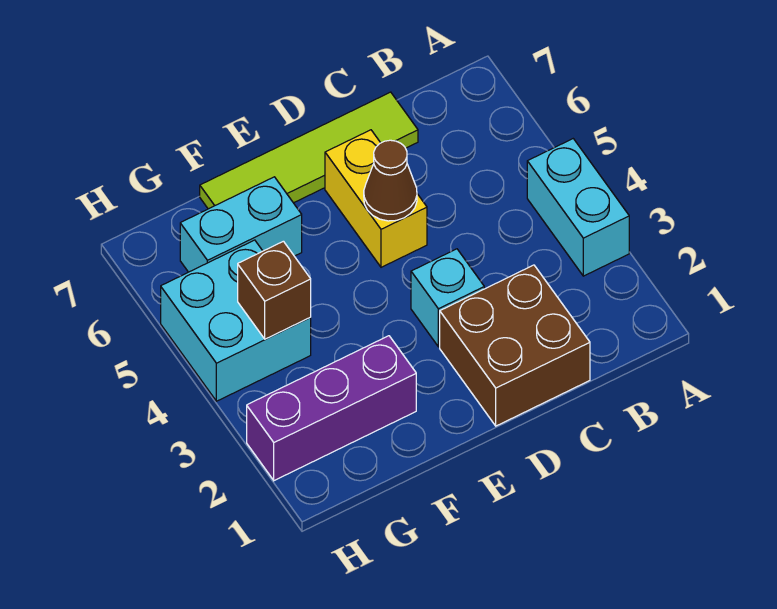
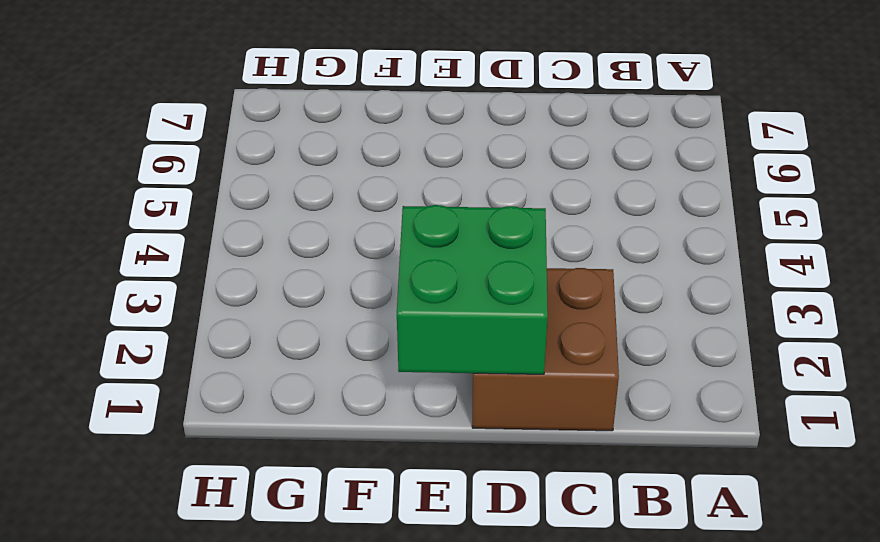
green brick D1:E2 level 2 -> none
none -> cyan brick A3:A4 level 1
none -> lime tile C7:F7 level 1

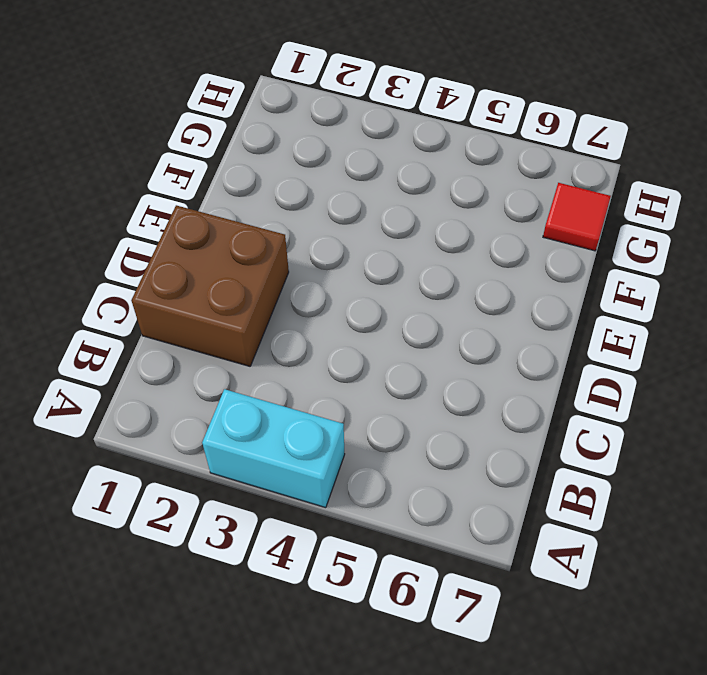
red tile G7 level 1 -> none
none -> lime tile C7:F7 level 1
none -> cyan brick D3 level 1

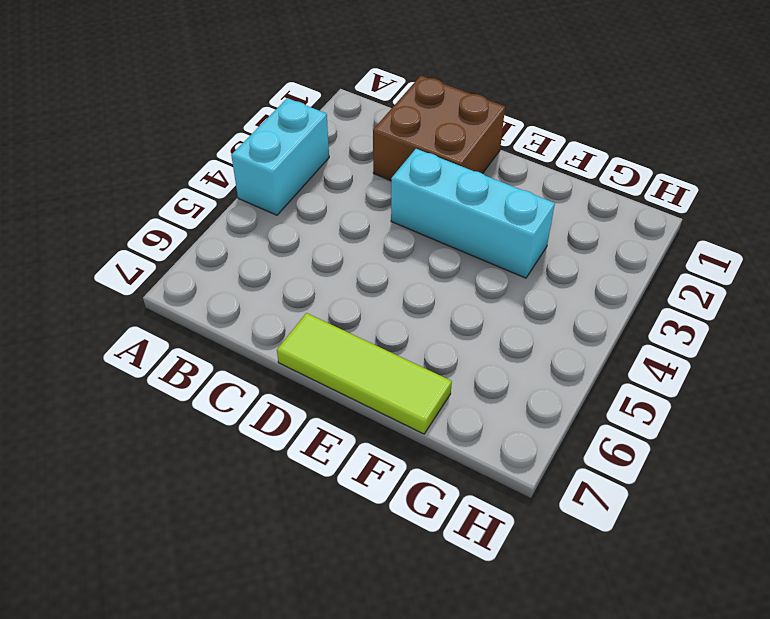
cyan brick D3:F3 level 1 -> cyan brick D3 level 1
lime tile D7:F7 level 1 -> lime tile C7:F7 level 1
none -> yellow brick D5:D6 level 1
none -> purple brick F2:H2 level 1

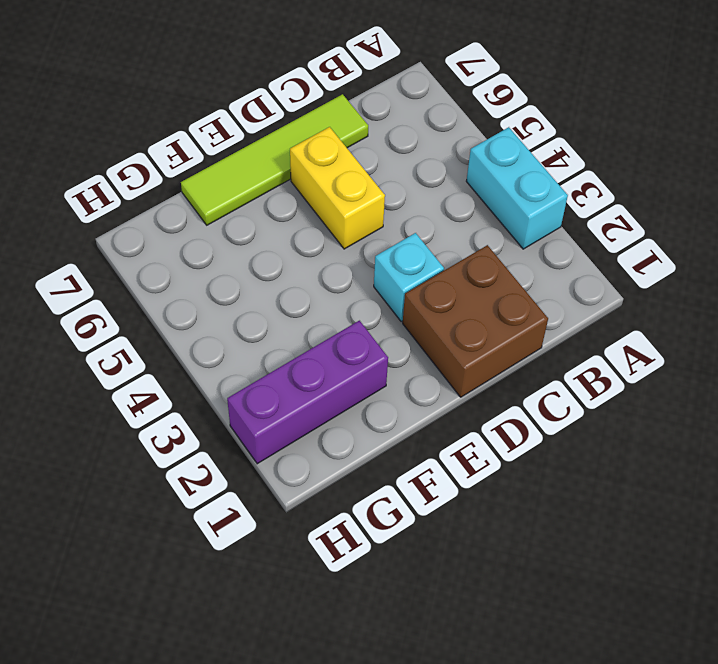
none -> cyan brick F6:G6 level 1
none -> cyan brick G4:H5 level 1

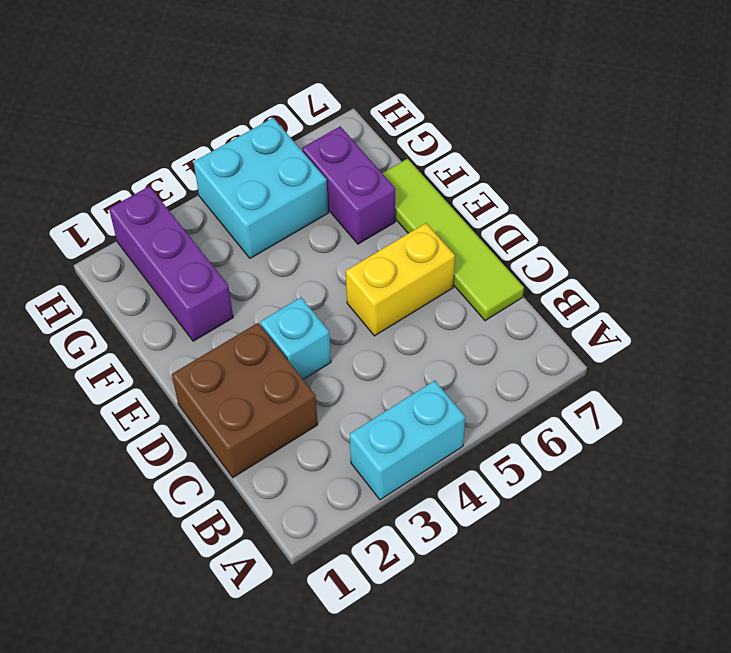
purple brick F6:G6 level 1 -> cyan brick F6:G6 level 1
none -> brown cone D5 level 2
none -> brown brick G4 level 2

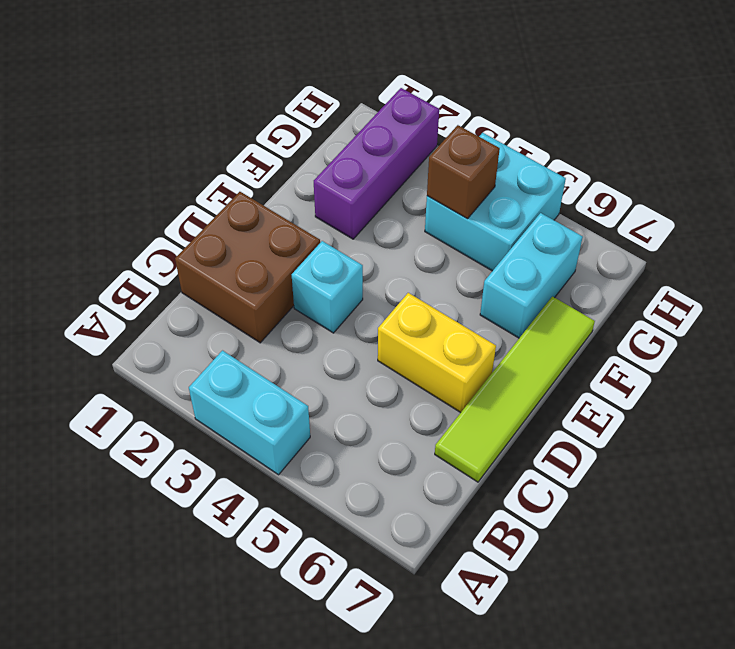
none -> brown cone D5 level 2

